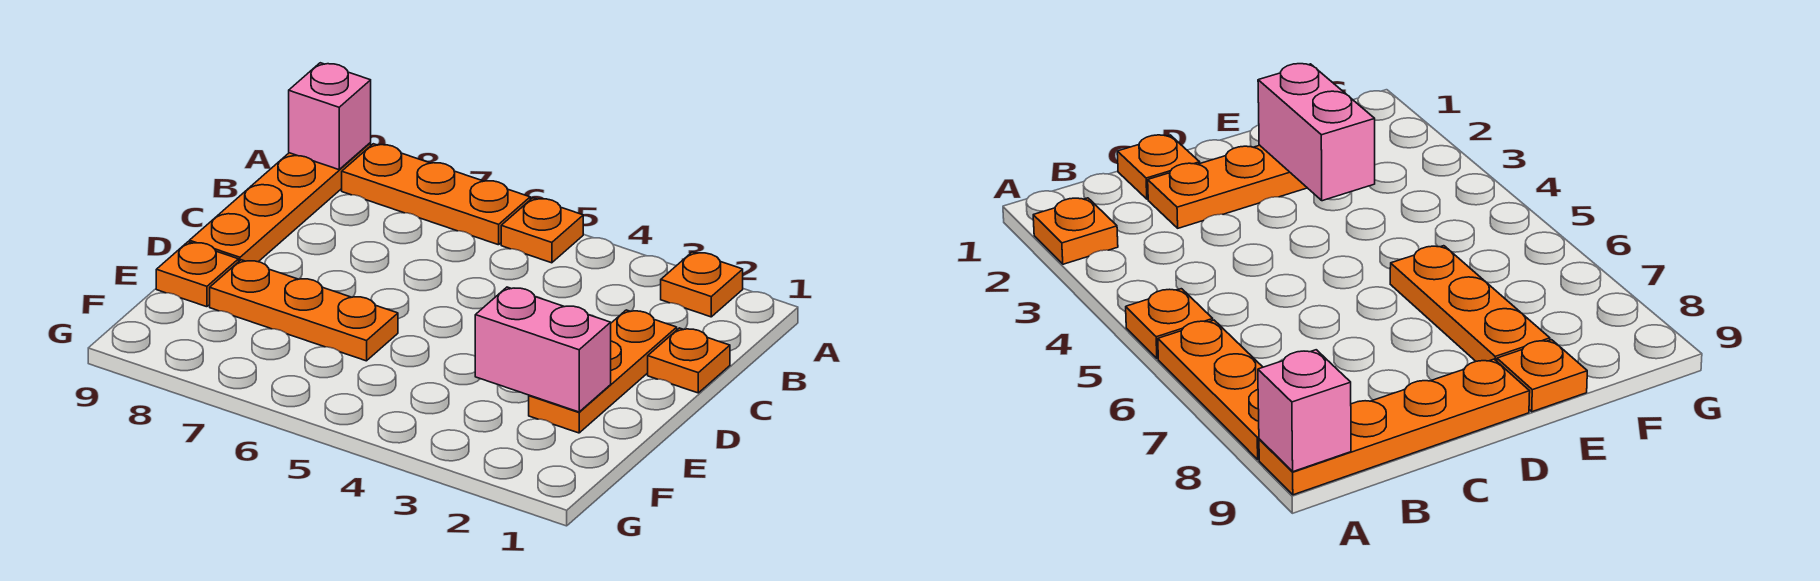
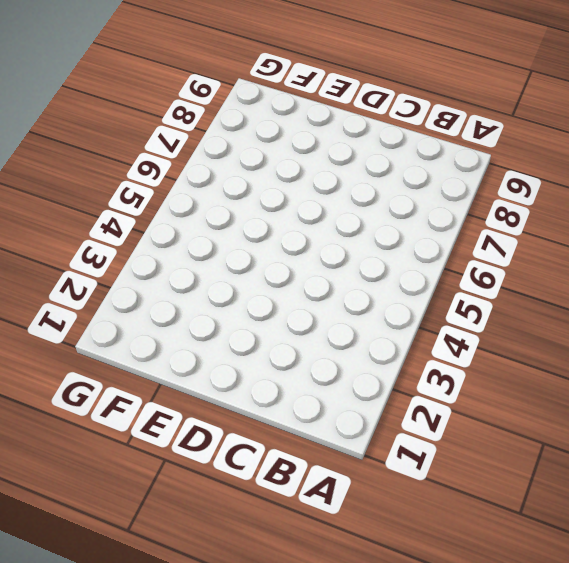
none -> orange plate A2 level 1
none -> orange plate A5 level 1

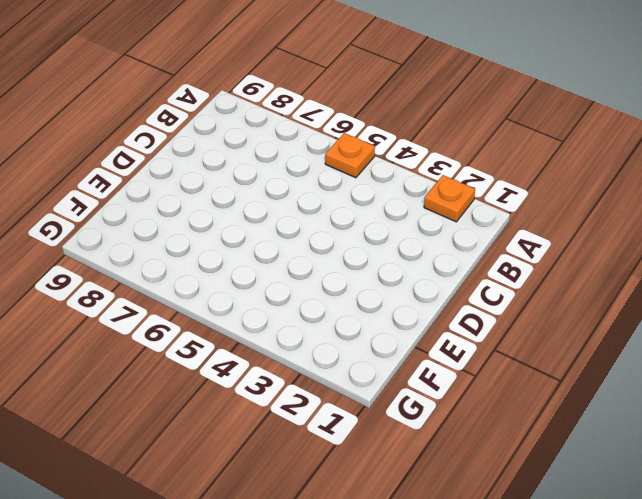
none -> orange plate A6:A8 level 1
none -> orange plate A9:D9 level 1

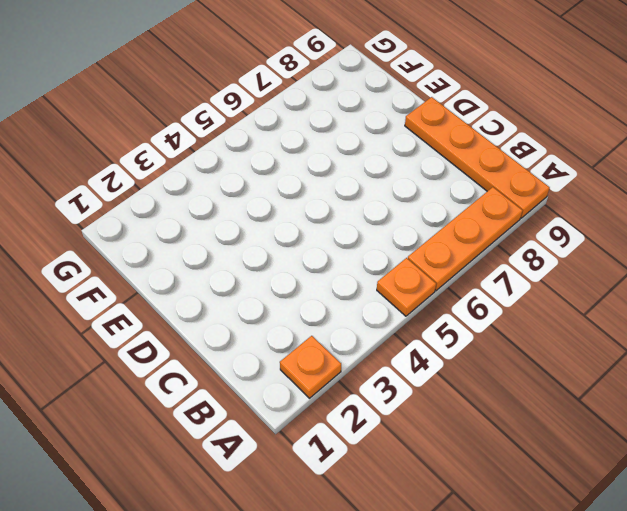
none -> orange plate C1 level 1
none -> orange plate C2:E2 level 1

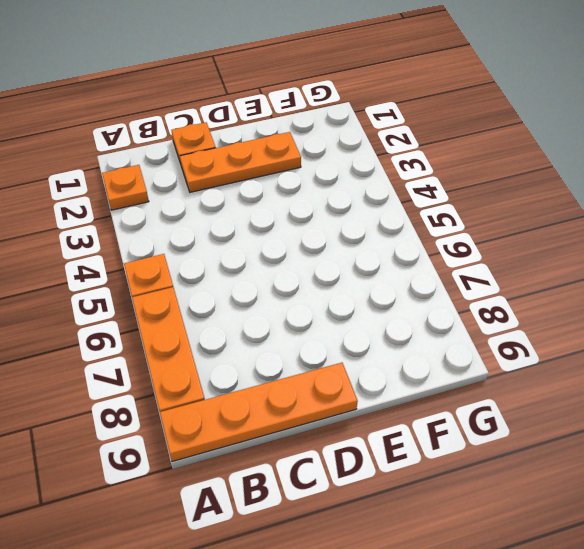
none -> orange plate E6:E8 level 1
none -> orange plate E9 level 1

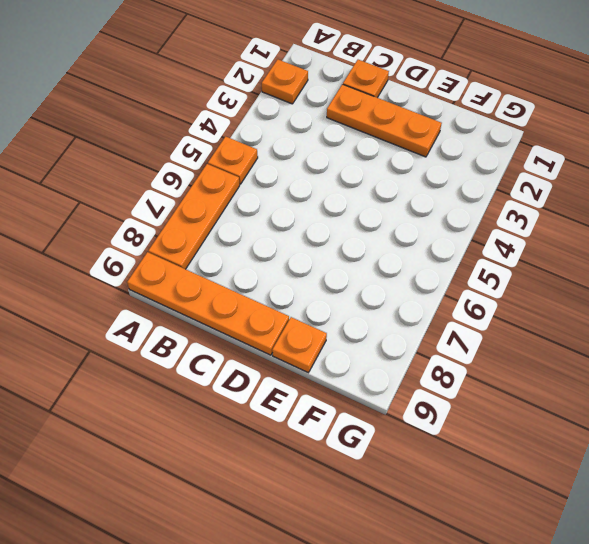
none -> orange plate E6:E8 level 1
none -> pink brick A9 level 2

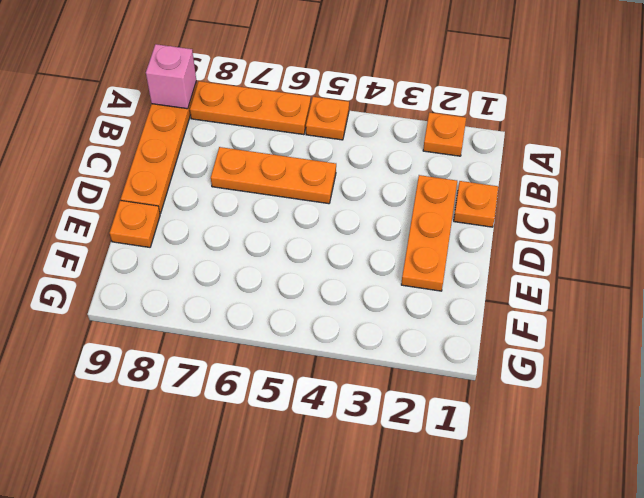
orange plate C5:C7 level 1 -> orange plate E6:E8 level 1
none -> pink brick E2:E3 level 2

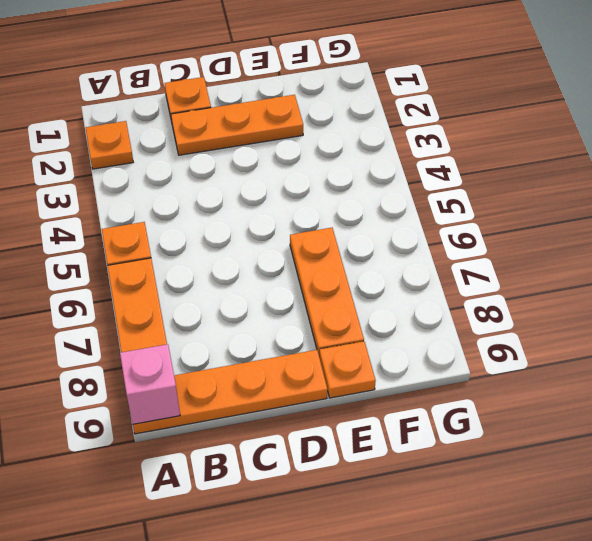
none -> pink brick E2:E3 level 2

